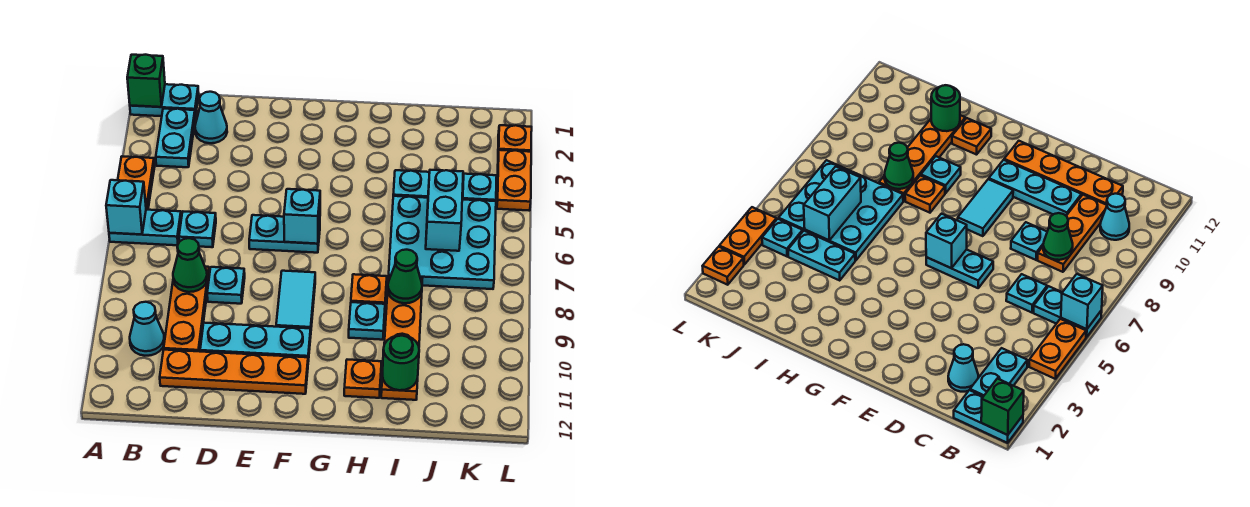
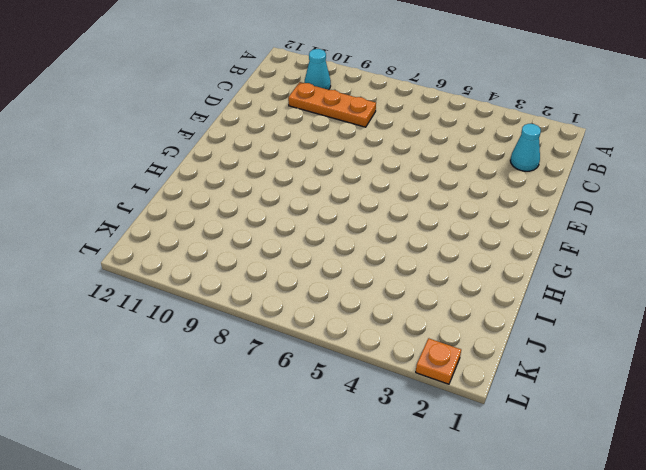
none -> cyan plate A1:B1 level 1
none -> orange plate A4:A5 level 1
none -> cyan plate A6:B6 level 1

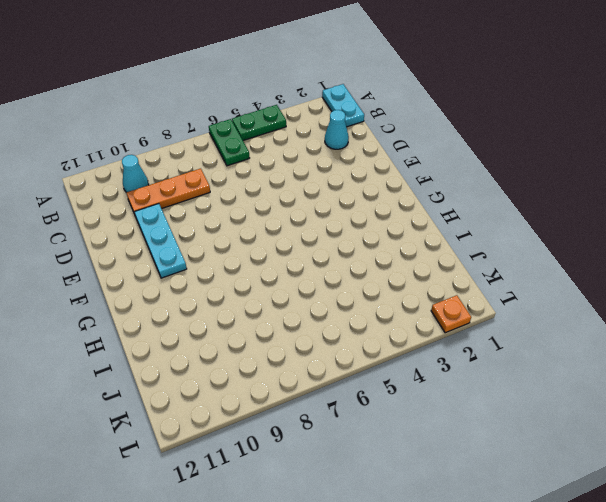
green plate A4:A5 level 1 -> orange plate A4:A5 level 1
green plate A6:B6 level 1 -> cyan plate A6:B6 level 1
none -> cyan plate B2:B3 level 1
none -> cyan plate C6 level 1
none -> orange plate C11:F11 level 1

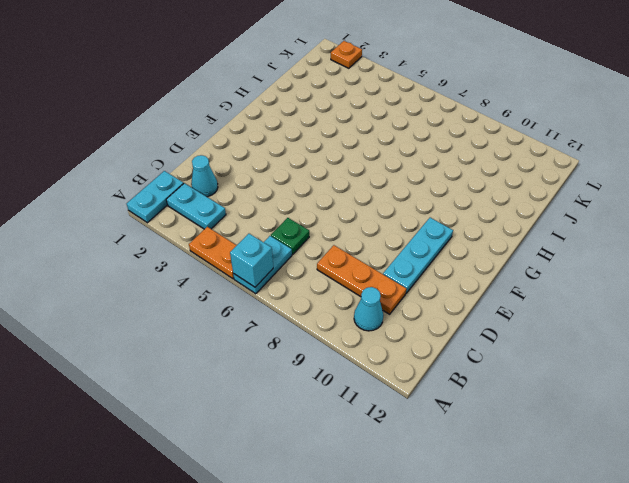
green plate C6 level 1 -> cyan plate C6 level 1
none -> orange plate C11:F11 level 1
none -> cyan plate D8 level 1
none -> cyan plate E6:F6 level 1

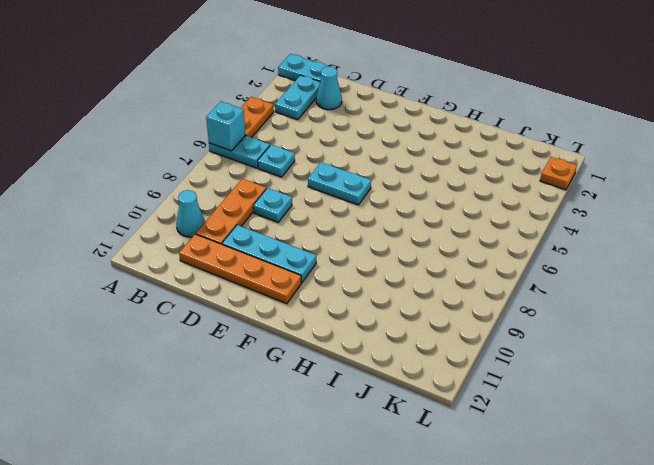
none -> cyan tile F8:F9 level 1
none -> orange plate H8 level 1
none -> cyan plate H9 level 1

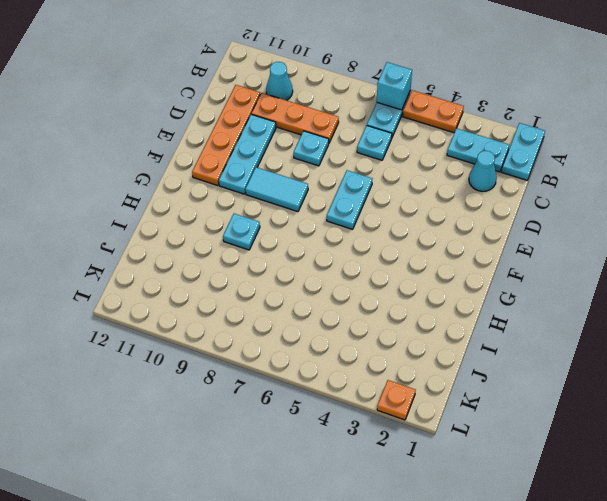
none -> orange plate H8 level 1
none -> orange plate H11 level 1
none -> cyan plate I4:J4 level 1

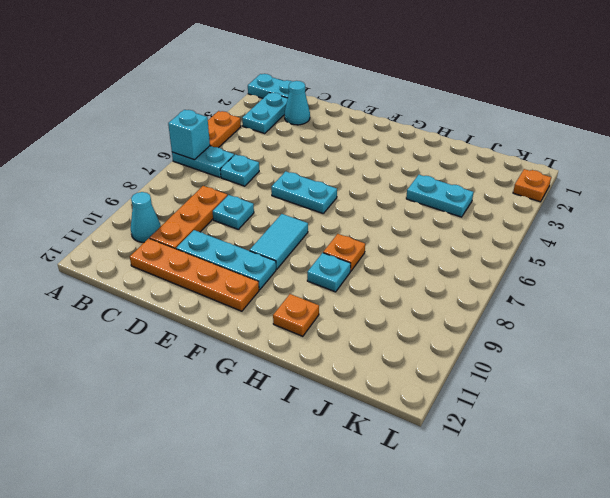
none -> cyan plate I5:K7 level 1
none -> orange plate I8:I11 level 1
none -> cyan plate K4 level 1

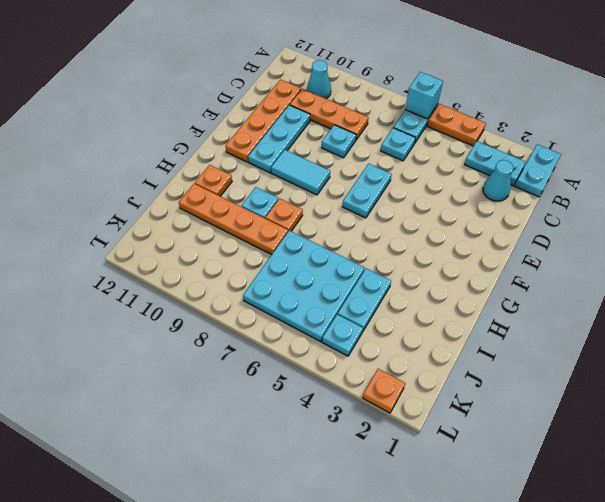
none -> orange plate L3:L4 level 1
none -> green brick A1 level 2
none -> green cone C8 level 2

